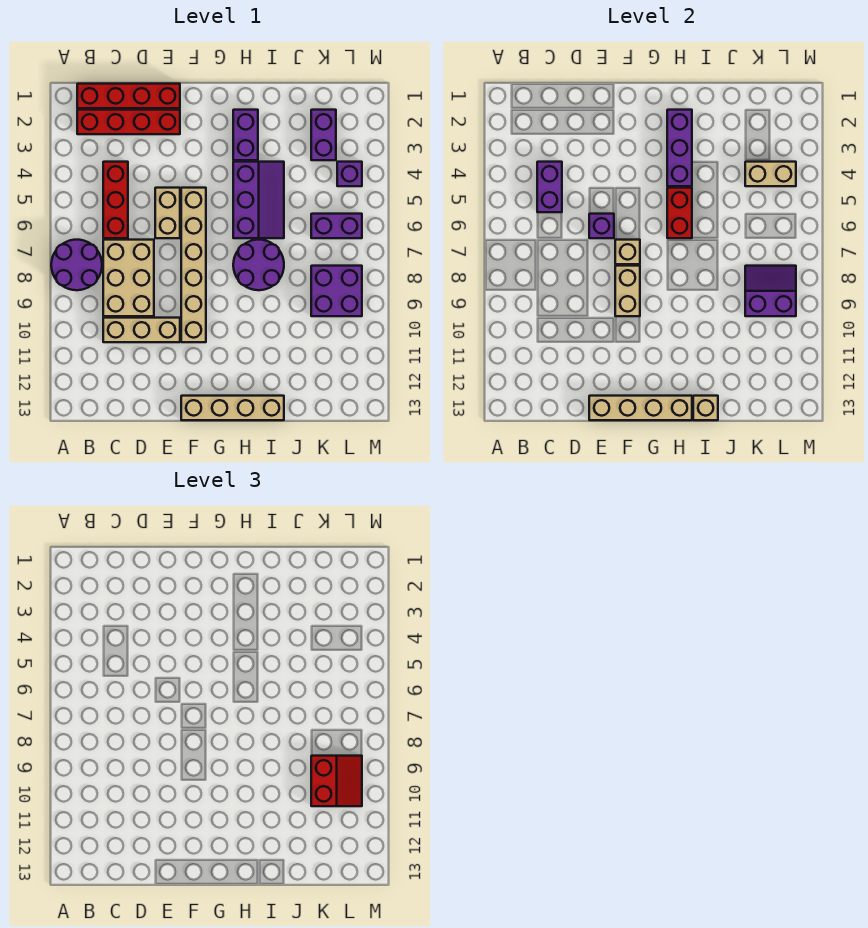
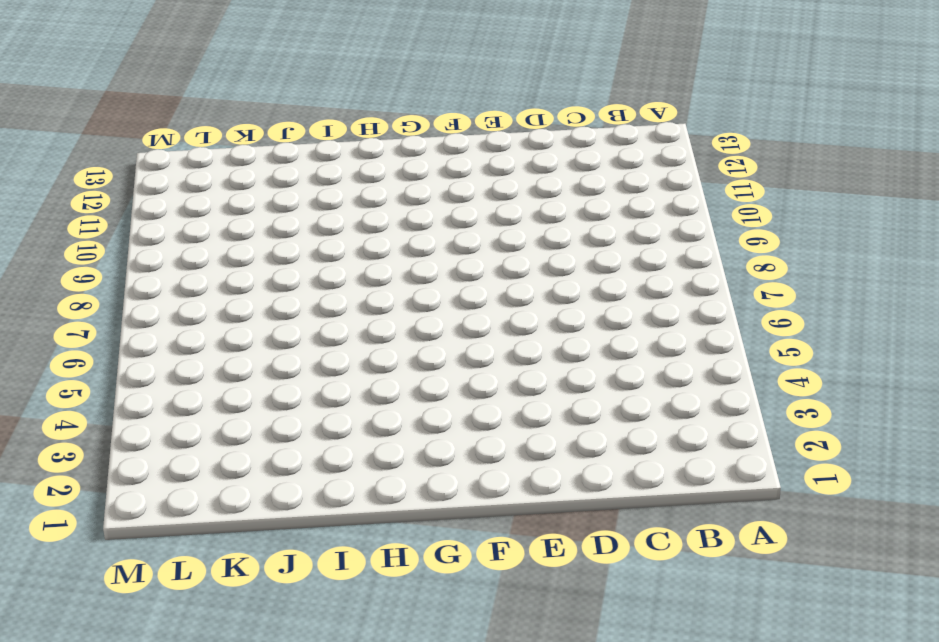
none -> purple round brick A7:B8 level 1
none -> red brick B1:E1 level 1
none -> red brick B2:E2 level 1

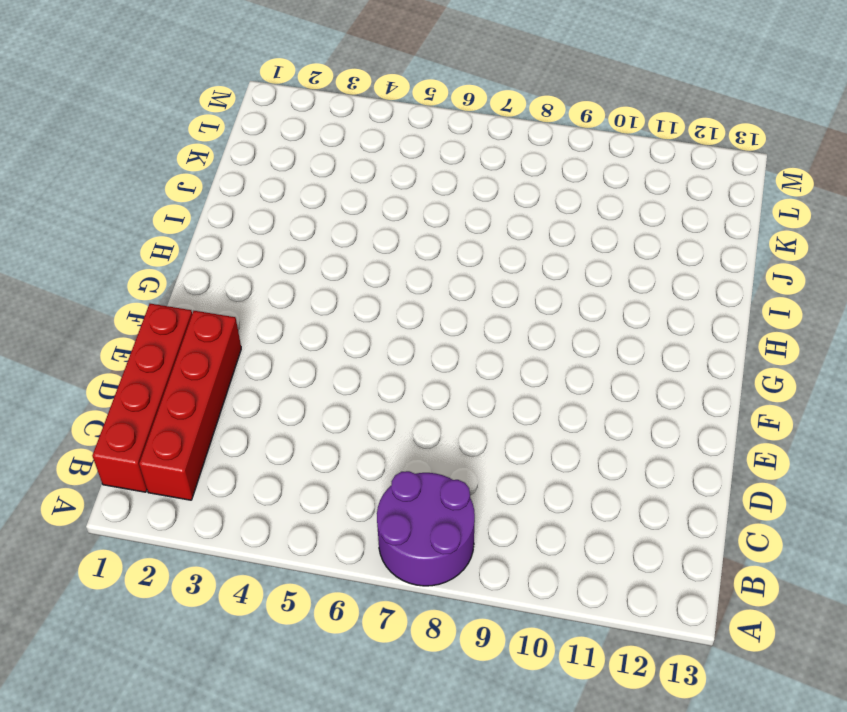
none -> red brick C4:C6 level 1
none -> tan brick C7:D9 level 1
none -> tan brick C10:E10 level 1

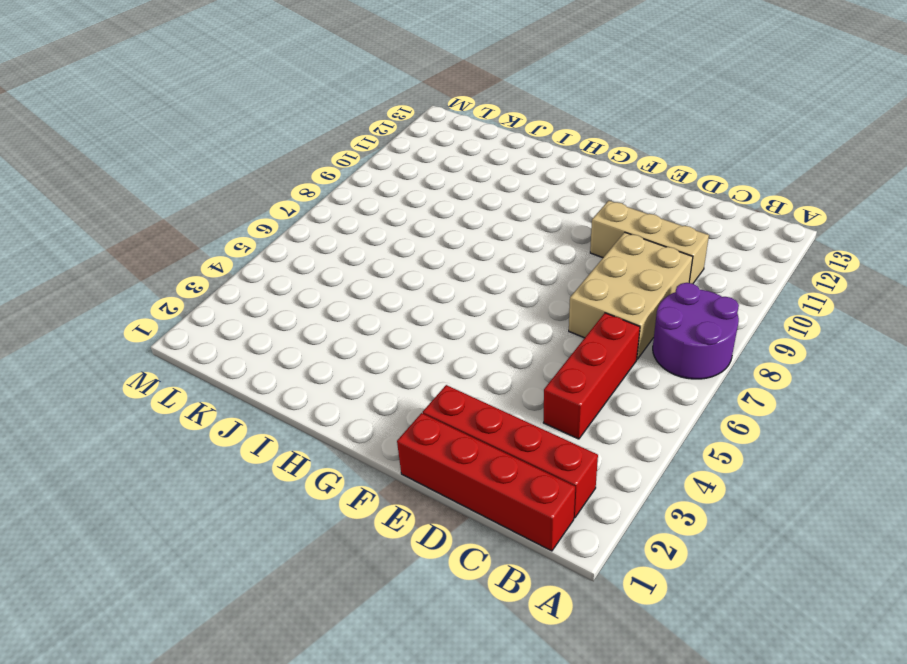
none -> tan brick E5:E6 level 1
none -> tan brick F5:F10 level 1
none -> tan brick F13:I13 level 1

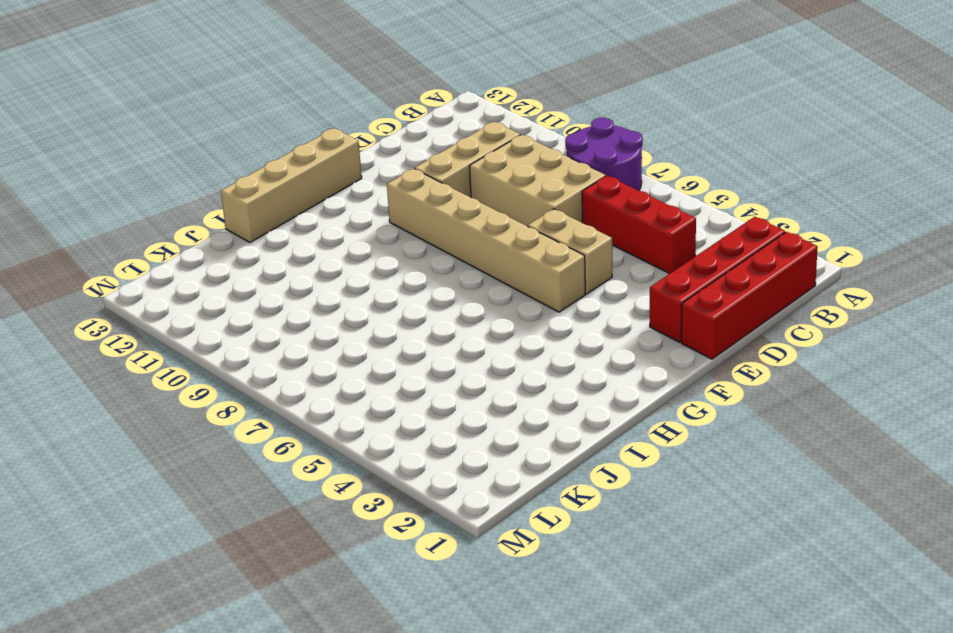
none -> purple brick H2:H3 level 1
none -> purple slope H4:I6 level 1 top H
none -> purple round brick H7:I8 level 1

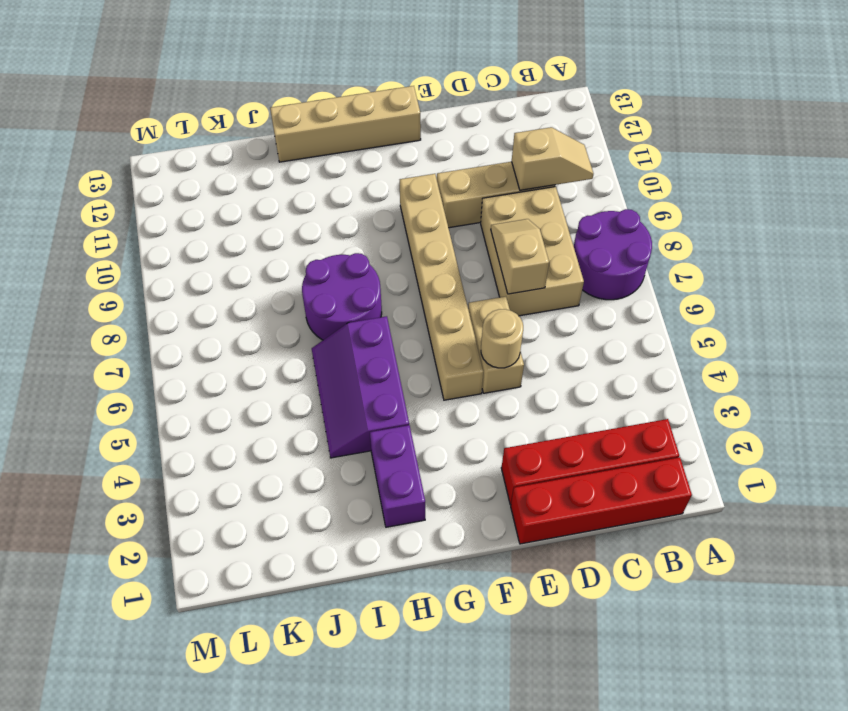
tan slope B10:C10 level 2 top C -> none
tan slope D7:D8 level 2 top 7 -> none
tan round brick E5 level 2 -> none
none -> red brick C4:C6 level 1
none -> purple brick K2:K3 level 1
none -> purple brick K6:L6 level 1

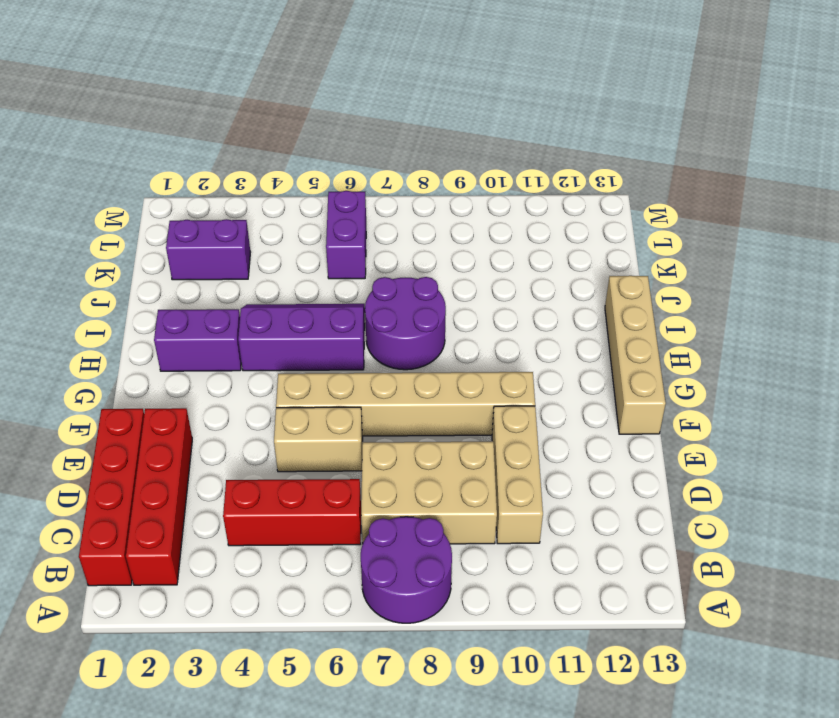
none -> purple brick K8:L9 level 1
none -> purple brick L4 level 1
none -> purple brick C4:C5 level 2

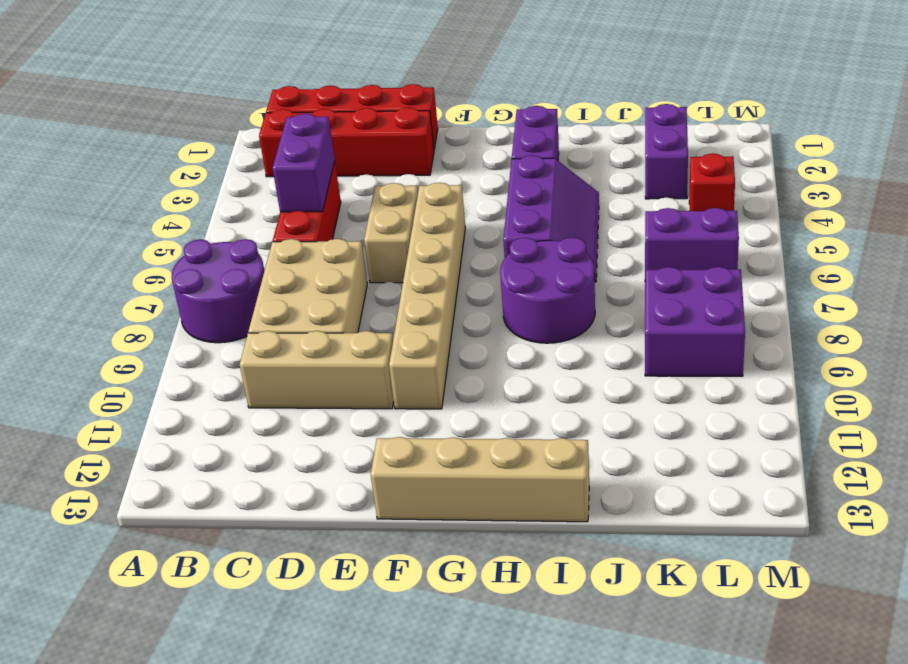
red brick L4 level 1 -> purple brick L4 level 1
none -> purple brick E6 level 2
none -> tan brick E13:H13 level 2
none -> tan brick F7 level 2

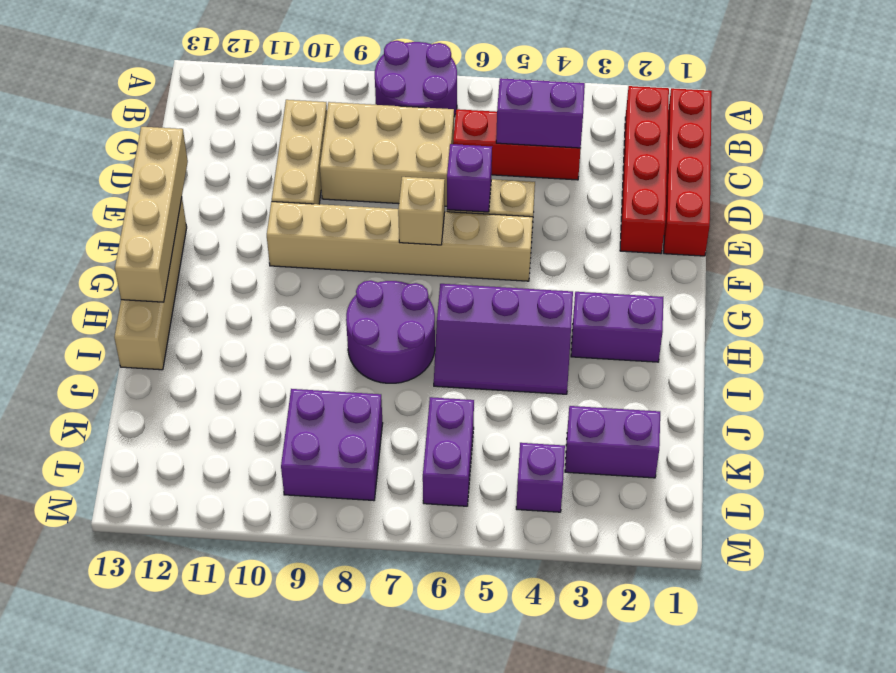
none -> tan brick F8:F9 level 2
none -> purple brick H2:H4 level 2
none -> red brick H5:H6 level 2

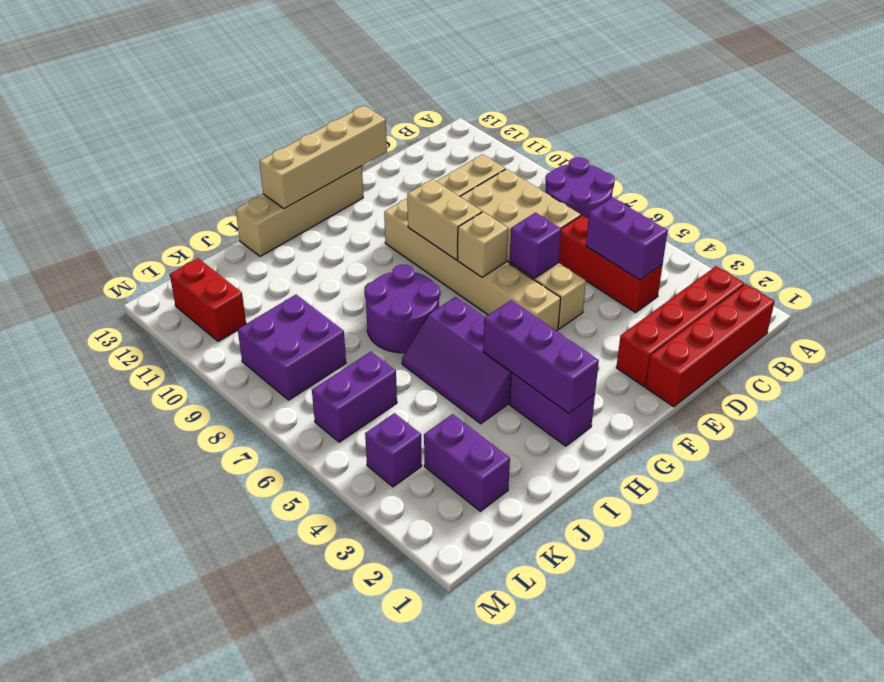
red brick L11:L12 level 1 -> red brick H5:H6 level 2
none -> tan brick I13 level 2
none -> tan brick K4:L4 level 2
none -> purple slope K8:L9 level 2 top 9

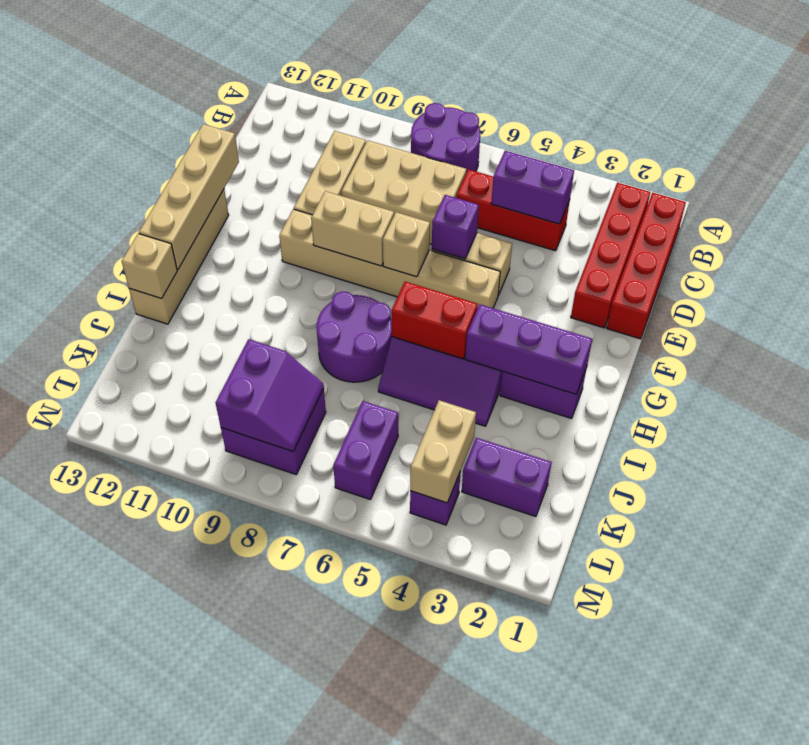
none -> red slope K9:L10 level 3 top K

